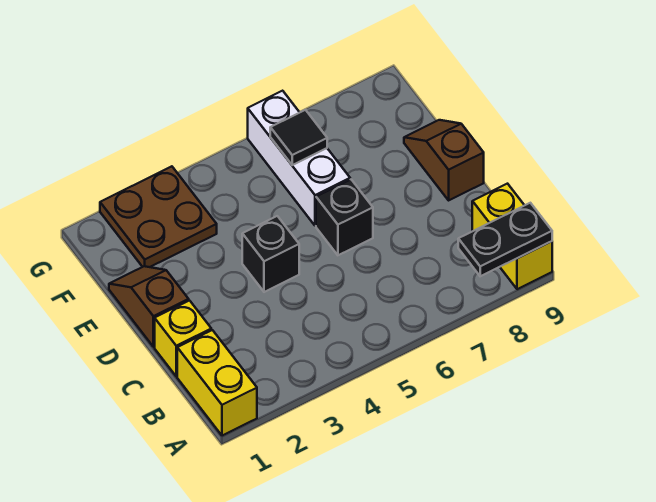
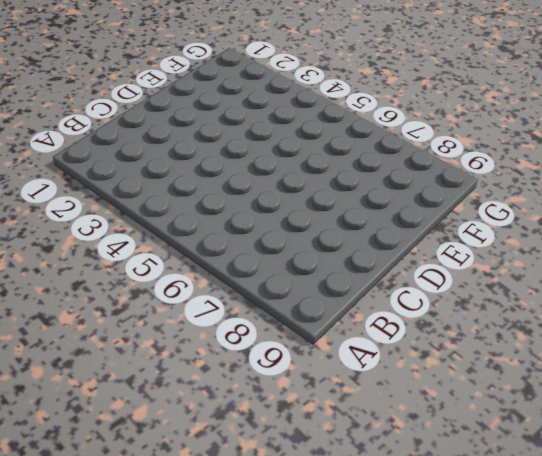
none -> yellow brick A1:B1 level 1
none -> yellow brick A9:B9 level 1

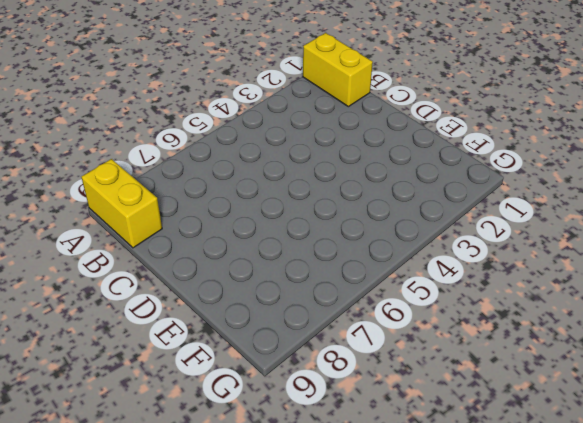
none -> yellow brick C1 level 1
none -> brown slope D1:E1 level 1 top D

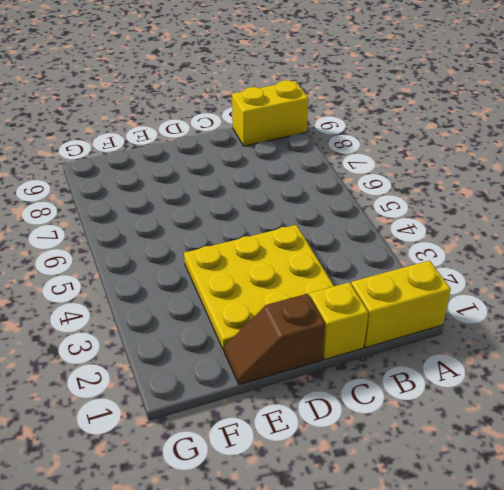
yellow plate C2:E4 level 1 -> black brick D4 level 1
none -> black brick D6 level 1
none -> brown slope D9:E9 level 1 top D

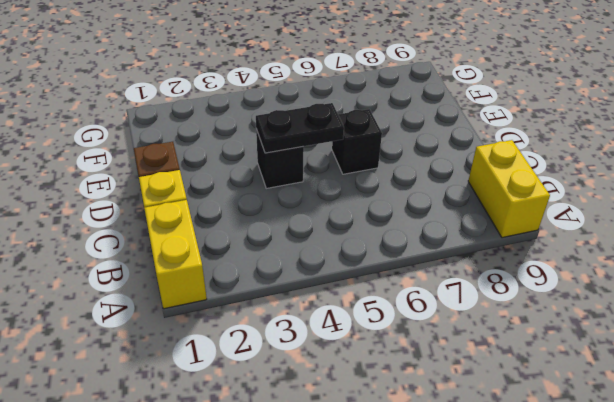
black plate D4:D5 level 2 -> black plate A8:A9 level 2
none -> brown slope D9:E9 level 1 top D
none -> white brick E6:G6 level 1

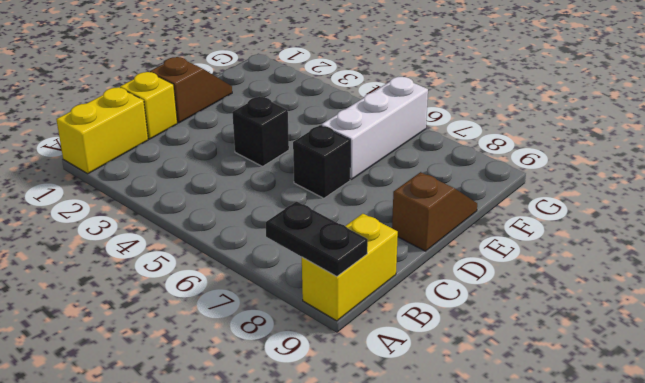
none -> brown plate F2:G3 level 1
none -> black tile F6 level 2

